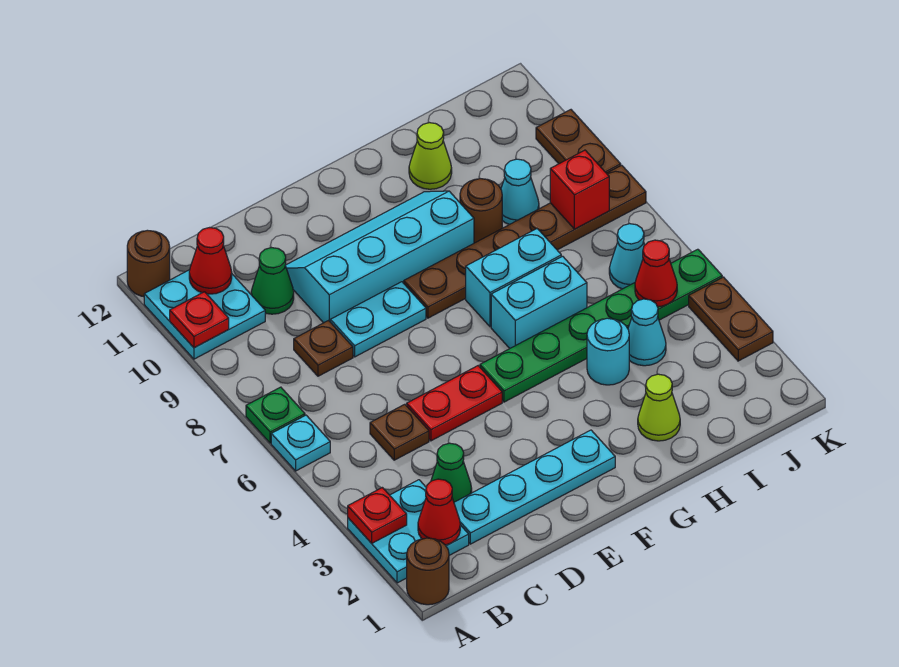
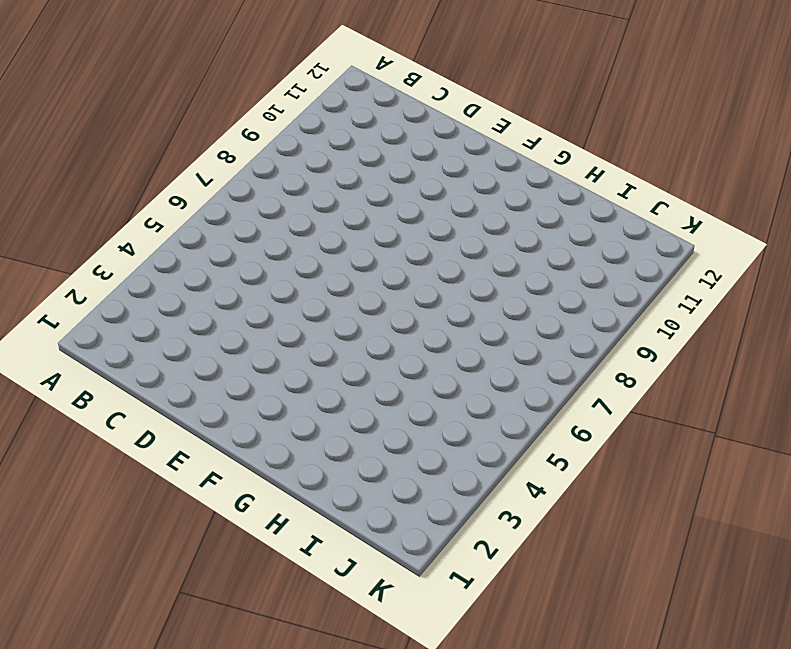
none -> brown round brick A1 level 1
none -> cyan plate A2:B3 level 1
none -> cyan plate A6 level 1
none -> green plate A7 level 1

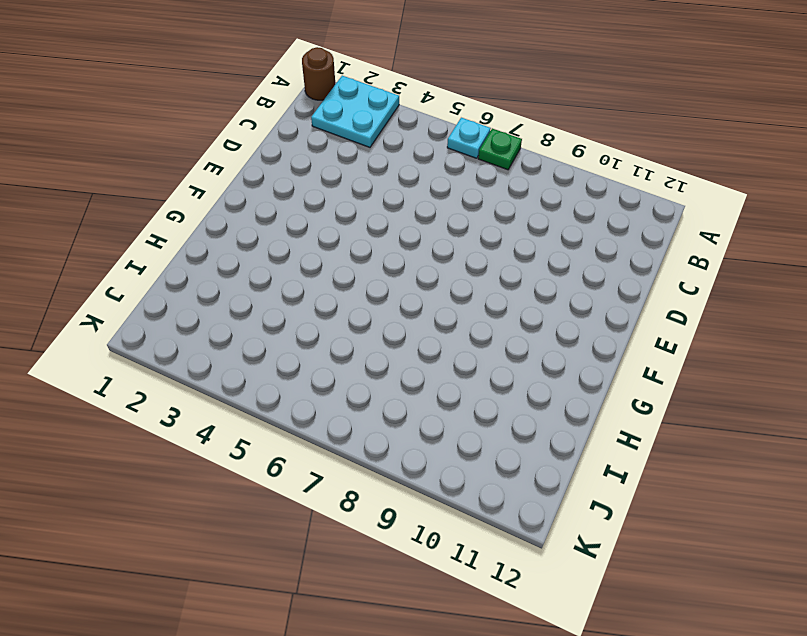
none -> cyan plate A10:B11 level 1
none -> brown round brick A12 level 1
none -> cyan plate C2:F2 level 1
none -> green cone C3 level 1

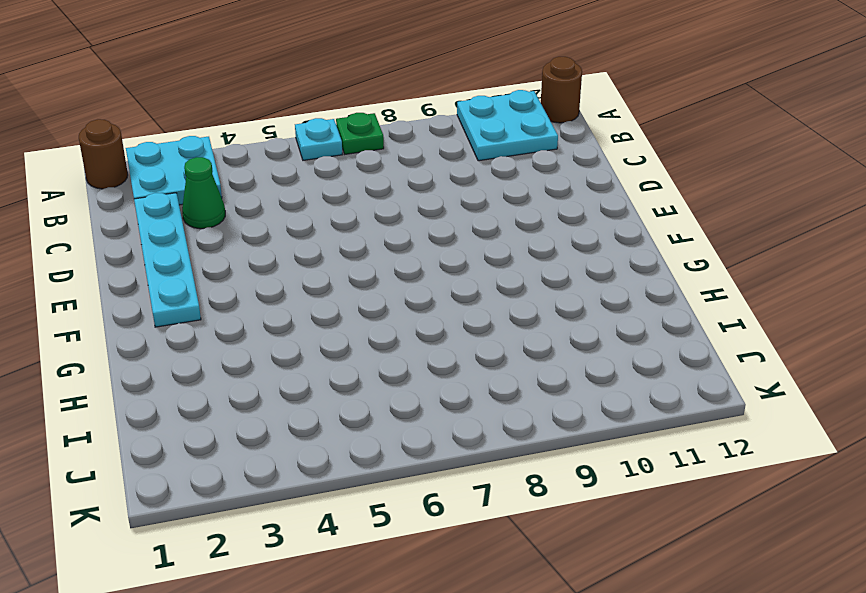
none -> brown plate C5 level 1
none -> brown plate C8 level 1
none -> green cone C10 level 1
none -> red plate D5:E5 level 1

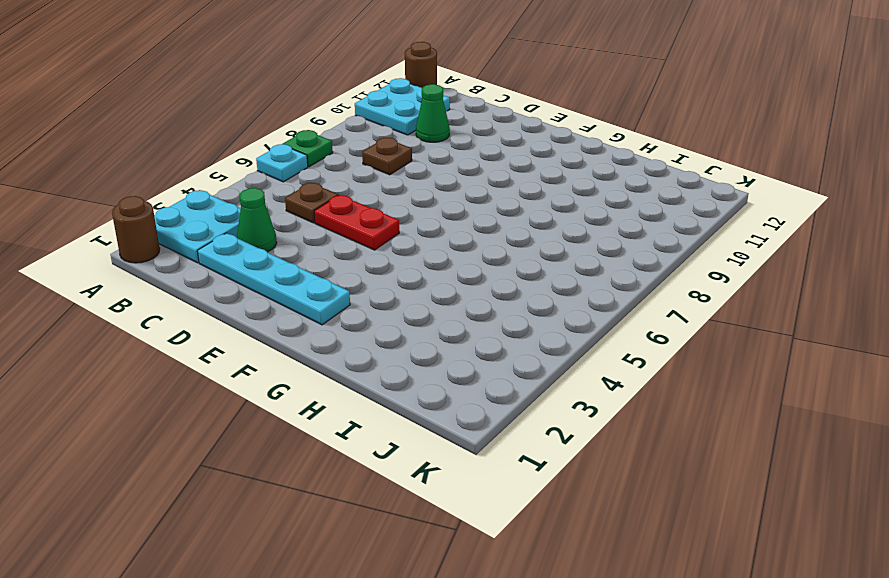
none -> cyan plate D8:E8 level 1
none -> cyan slope D9:G10 level 1 top 9
none -> green plate F5:K5 level 1
none -> brown plate F8:K8 level 1

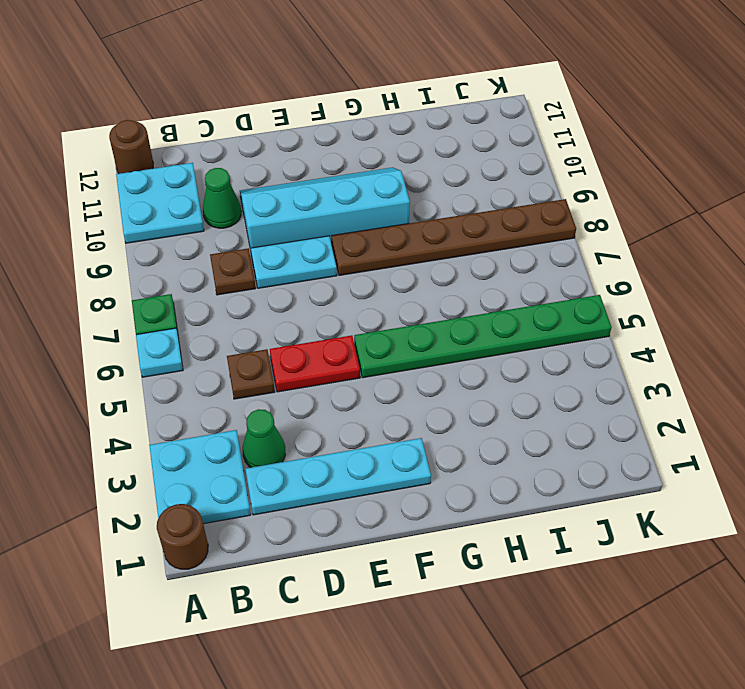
none -> cyan brick G6:H6 level 1
none -> cyan brick G7:H7 level 1
none -> lime cone H2 level 1
none -> cyan round brick H4 level 1

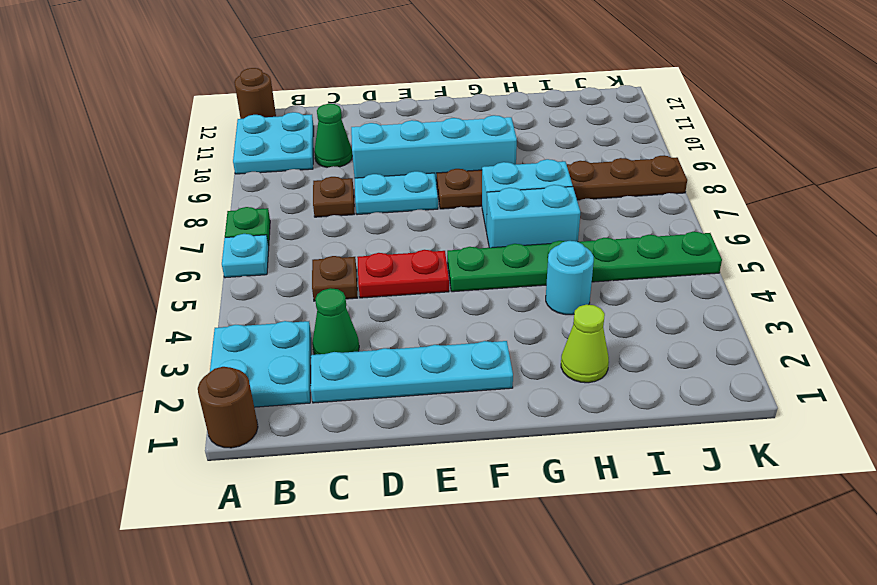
none -> brown round brick H9 level 1
none -> lime cone H11 level 1
none -> cyan cone I4 level 1
none -> cyan cone I9 level 1

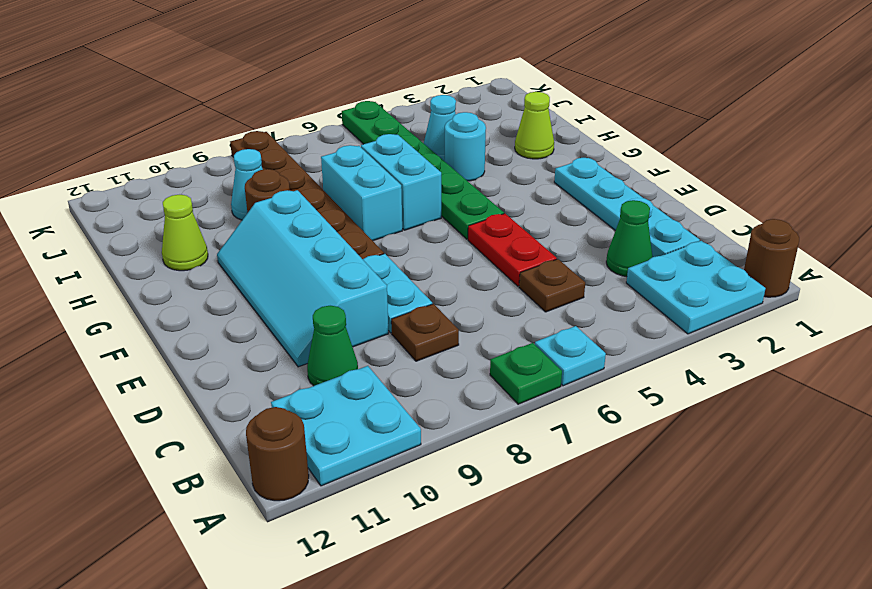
none -> cyan cone J6 level 1
none -> brown plate K3:K4 level 1
none -> brown plate K9:K10 level 1
none -> red plate A3 level 2

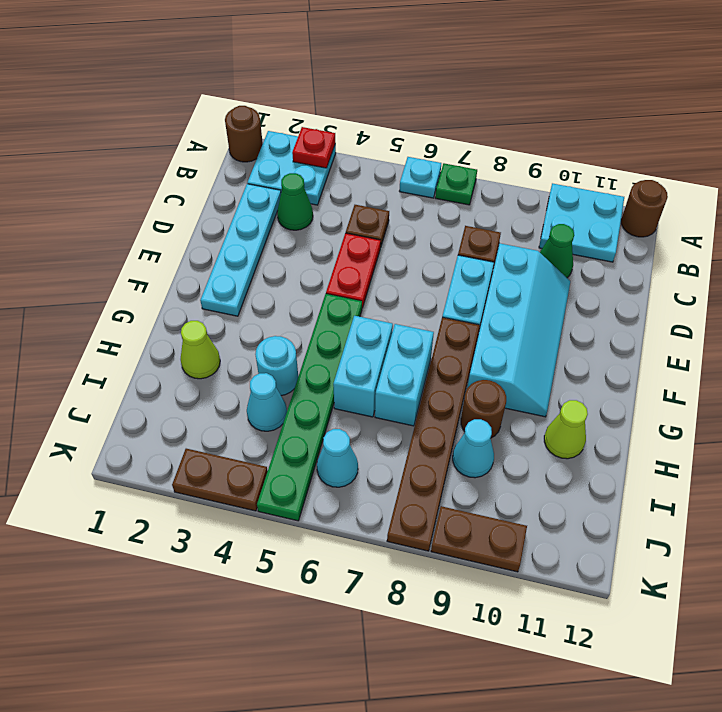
none -> red plate A10 level 2
none -> red cone B2 level 2
none -> red cone B11 level 2
none -> red cone J5 level 2

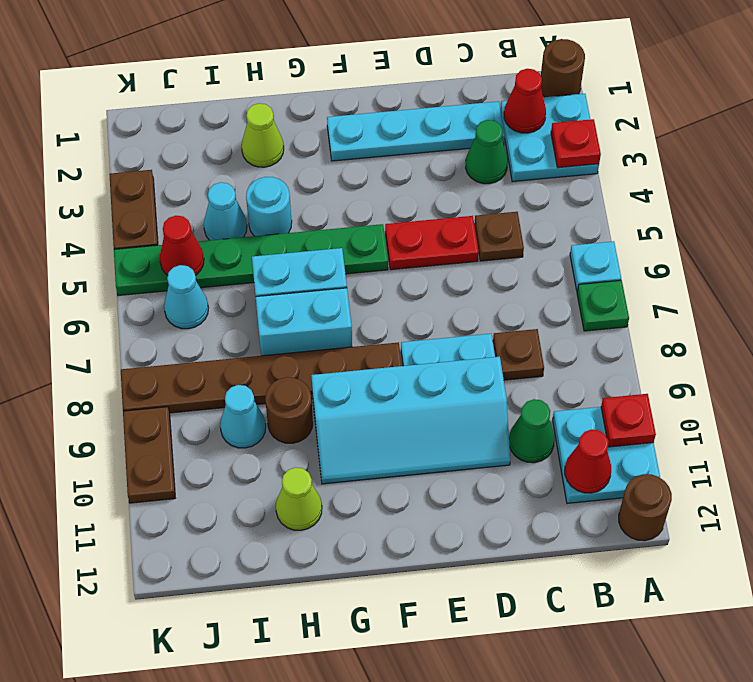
none -> red brick J8 level 2

